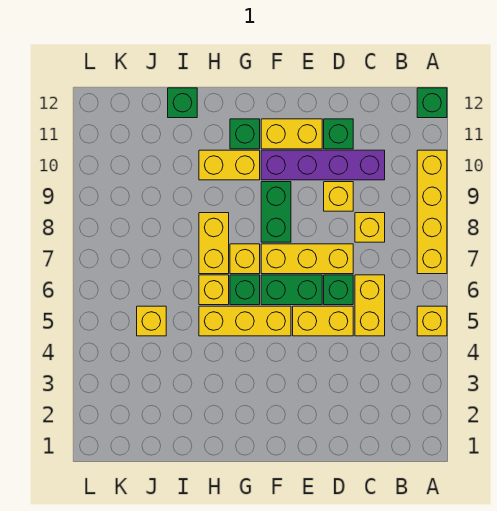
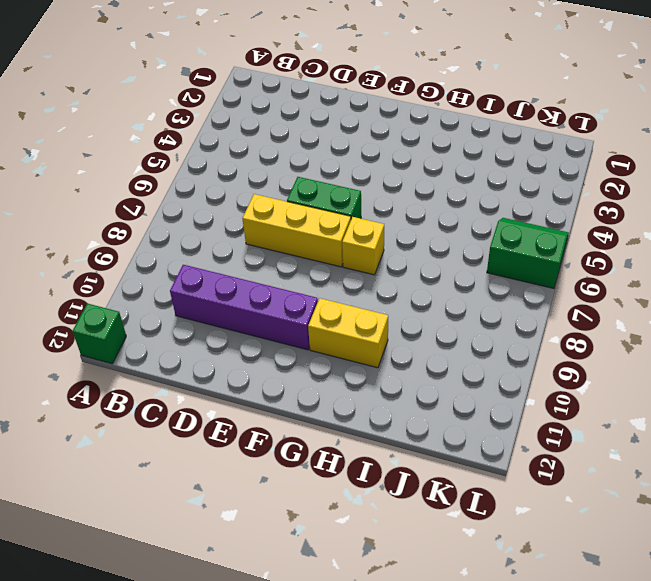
green slope K5:L6 level 1 top 6 -> none
none -> yellow brick A5 level 1
none -> yellow brick A7:A10 level 1
none -> yellow brick C5:C6 level 1

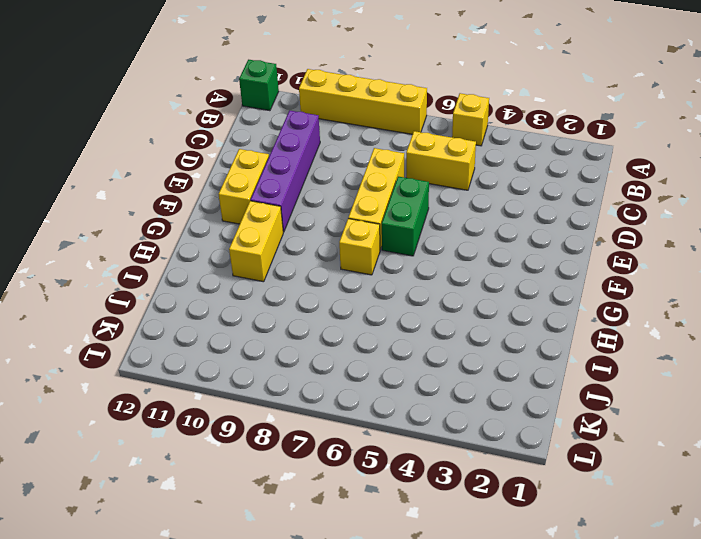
none -> yellow brick C8 level 1
none -> yellow brick D5:E5 level 1
none -> green brick D6 level 1

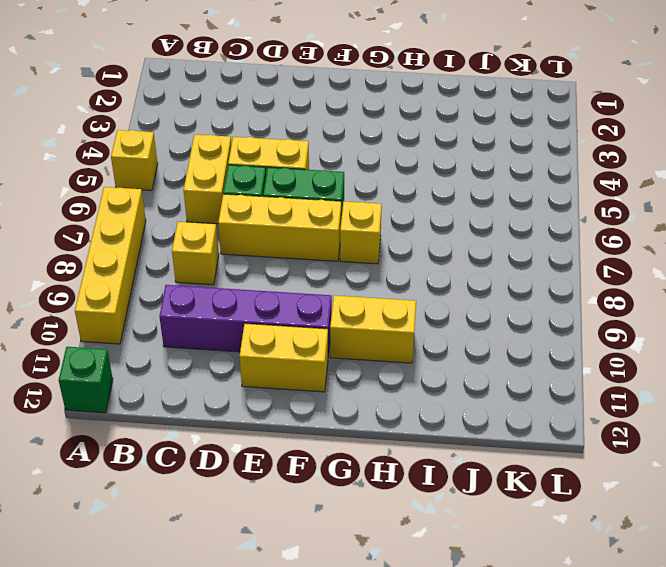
none -> yellow brick D9 level 1
none -> green brick D11 level 1
none -> yellow brick F5:H5 level 1

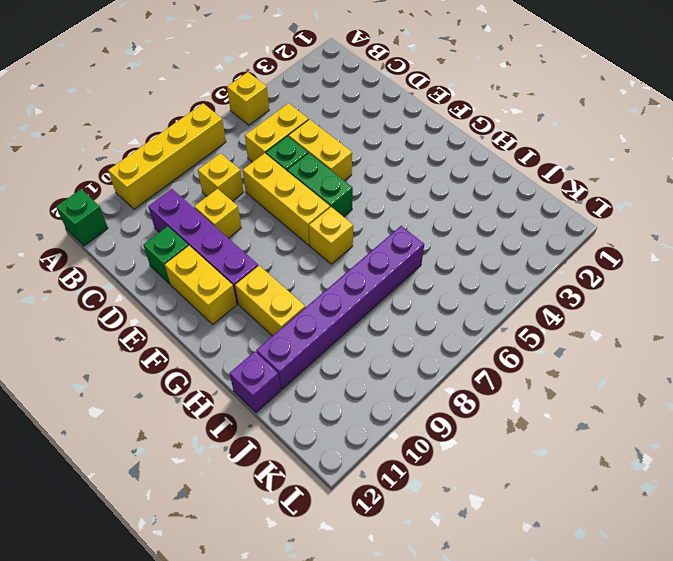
purple brick I6:I11 level 1 -> none
purple brick I12 level 1 -> green brick I12 level 1
none -> yellow brick F5:H5 level 1
none -> green brick F8:F9 level 1
none -> green brick G6 level 1

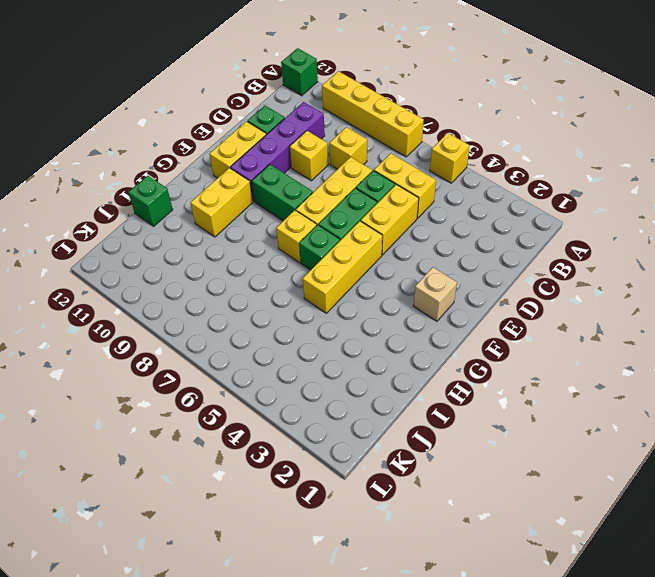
tan brick F2 level 1 -> none
none -> green brick G11 level 1
none -> yellow brick H6 level 1
none -> yellow brick H7:H8 level 1

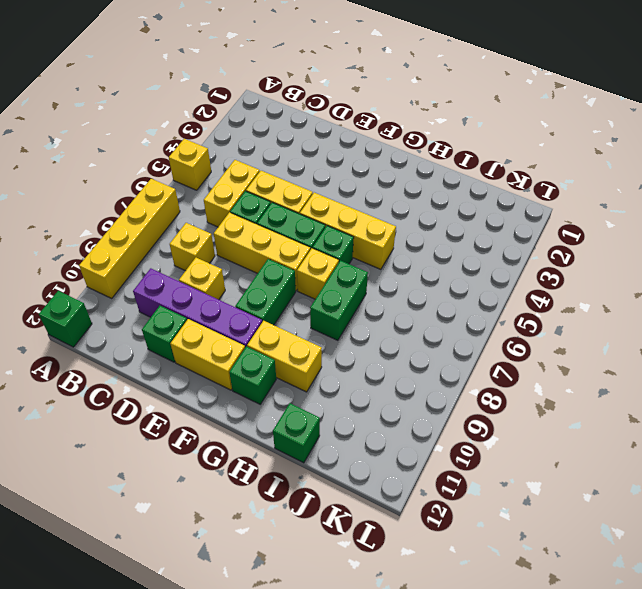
green brick H7:H8 level 1 -> yellow brick H7:H8 level 1
none -> yellow brick H6 level 1
none -> yellow brick J5 level 1

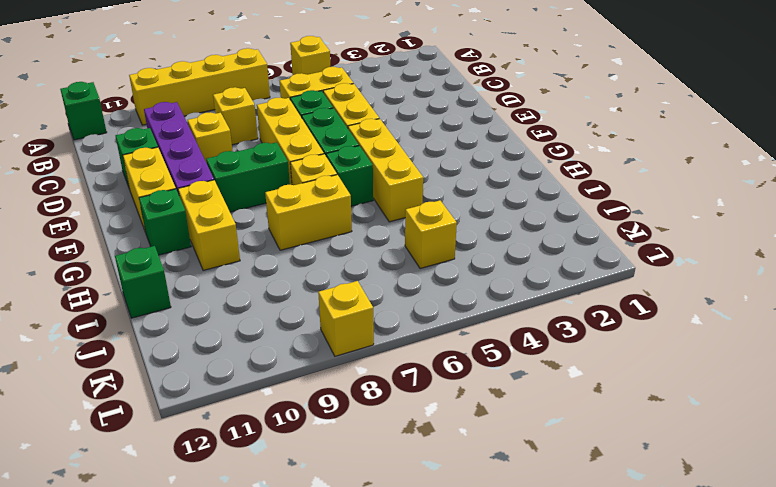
yellow brick L8 level 1 -> yellow brick H6 level 1

